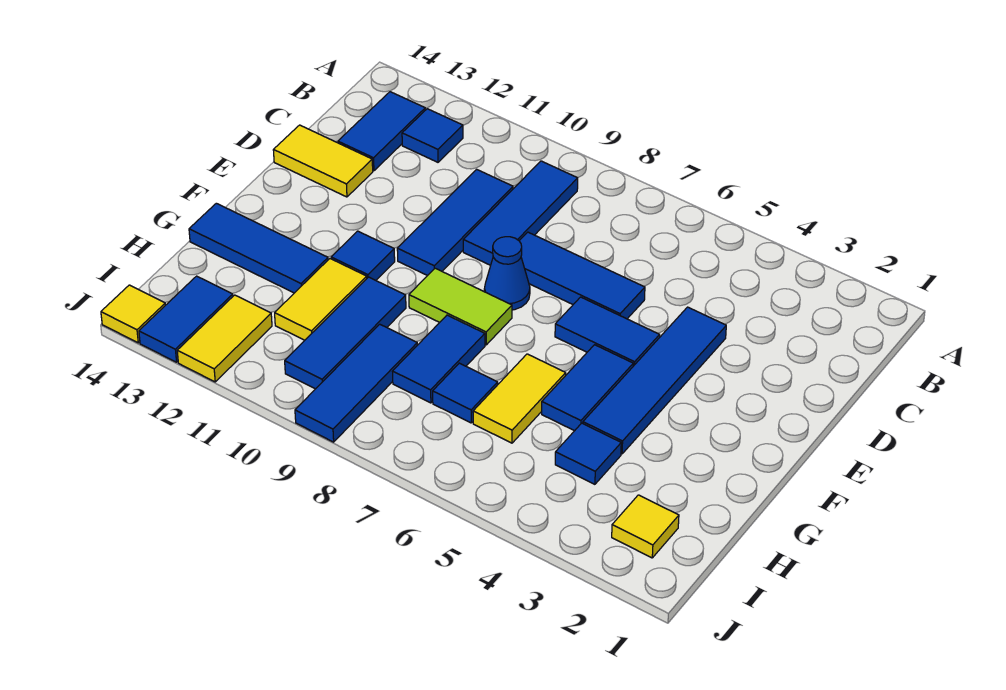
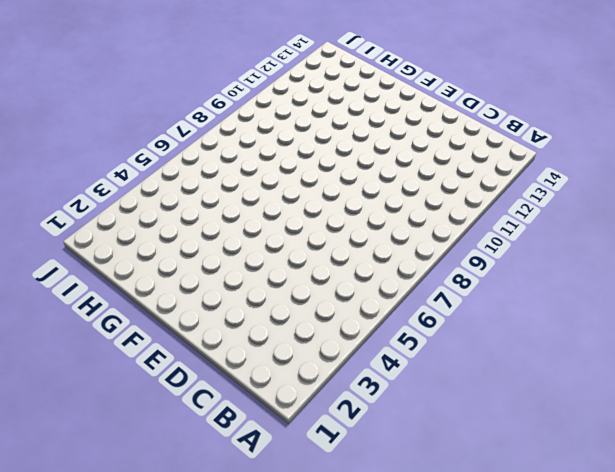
none -> blue tile B9:D9 level 1
none -> blue tile B12 level 1
none -> blue tile B13:C13 level 1

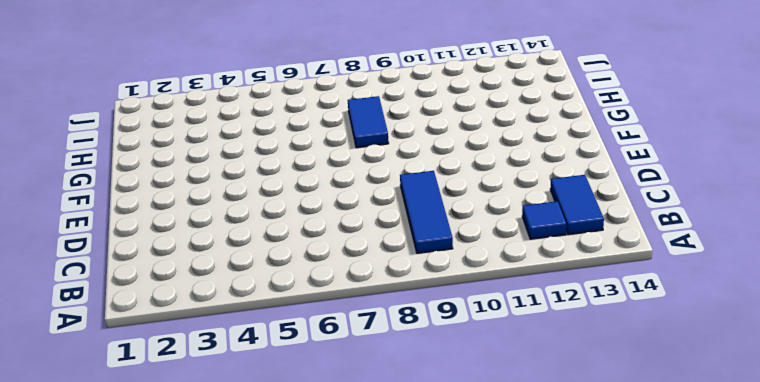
none -> blue tile C10:E10 level 1
none -> blue tile D4:G4 level 1
none -> blue tile D6:D8 level 1

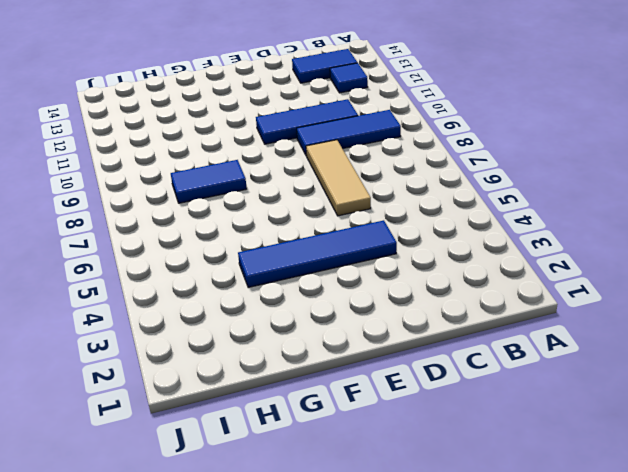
tan tile D6:D8 level 1 -> blue tile D6:D8 level 1
none -> yellow tile D13:D14 level 1
none -> blue tile E5:E6 level 1
none -> blue cone E8 level 1

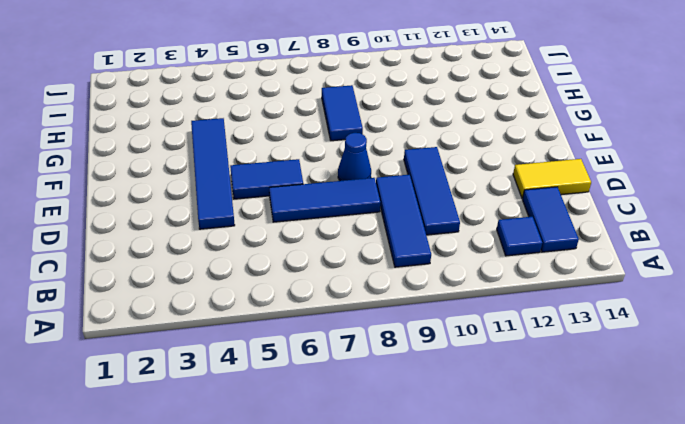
none -> blue tile F5:G5 level 1
none -> lime tile F8:F9 level 1
none -> blue tile F11 level 1

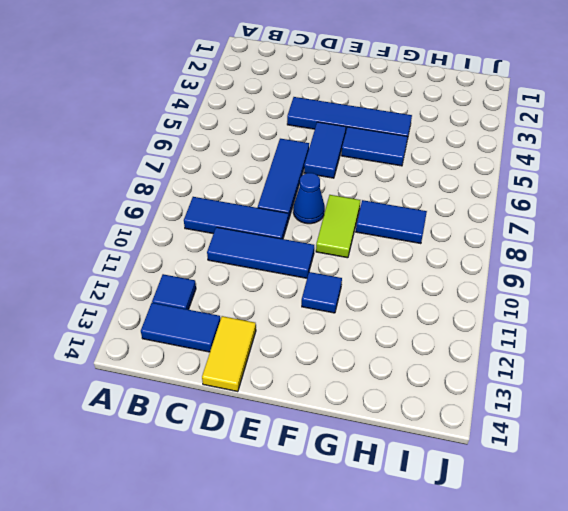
none -> yellow tile G6:H6 level 1
none -> blue tile G10:I10 level 1
none -> yellow tile G11:H11 level 1

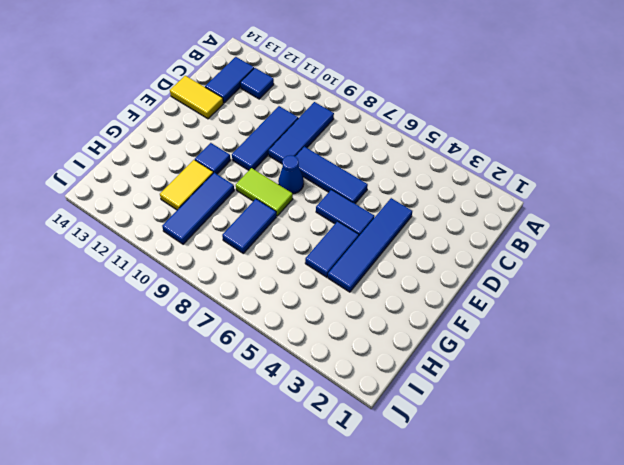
none -> yellow tile G6:H6 level 1
none -> blue tile G12:G14 level 1
none -> blue tile H4 level 1

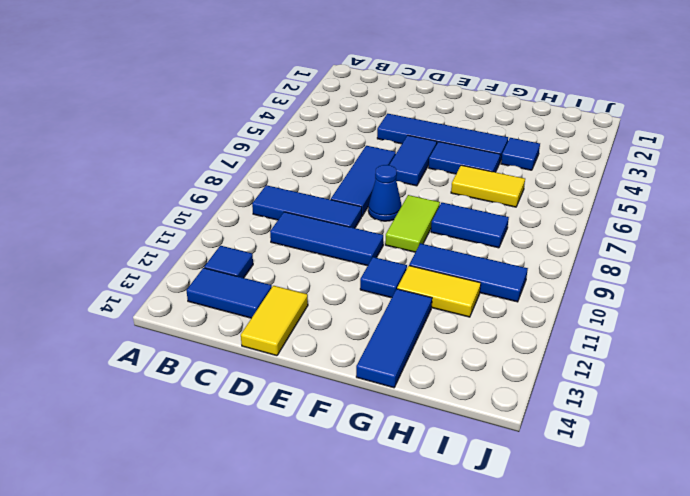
none -> blue tile H7 level 1
none -> blue tile H9:J9 level 1
none -> yellow tile I2 level 1

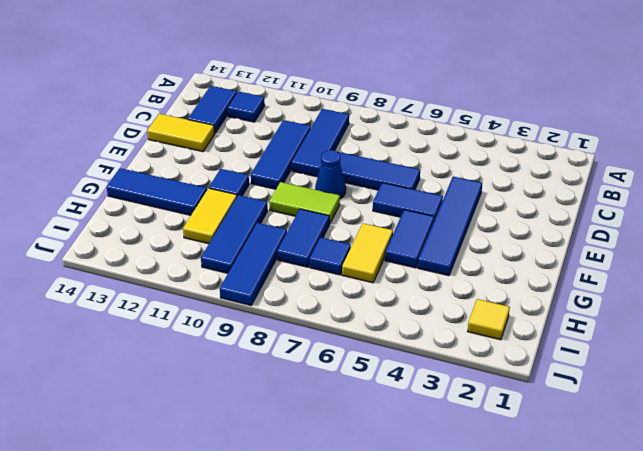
none -> blue tile H4 level 1
none -> yellow tile I12:J12 level 1
none -> blue tile I13:J13 level 1

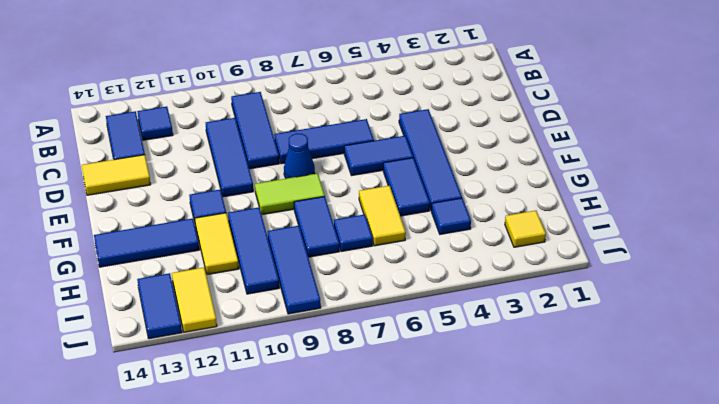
none -> yellow tile J14 level 1

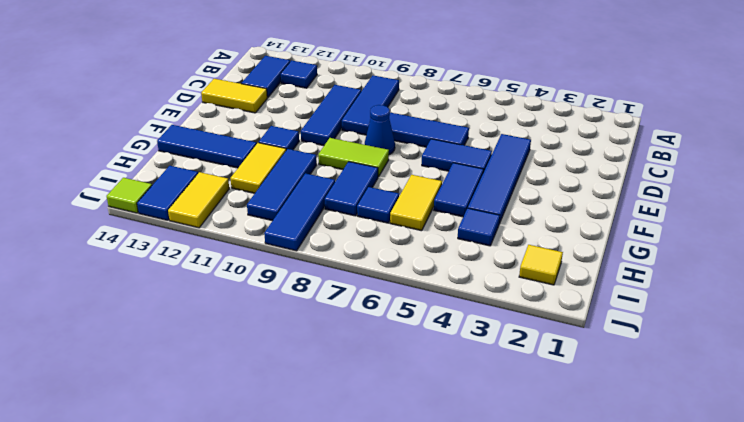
lime tile J14 level 1 -> yellow tile J14 level 1

